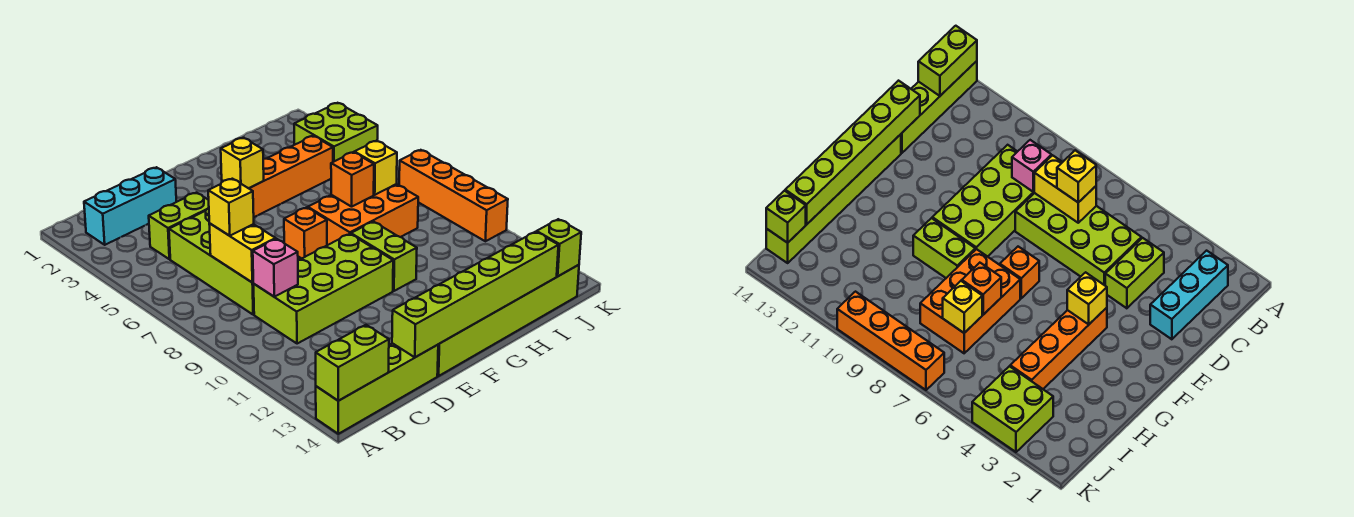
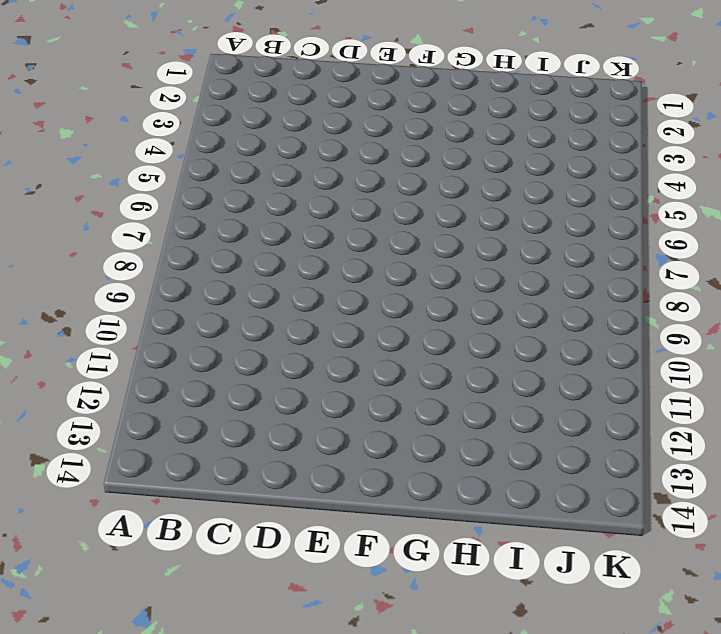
none -> lime brick A14:D14 level 1
none -> cyan brick B2:D2 level 1
none -> lime brick C4:D4 level 1

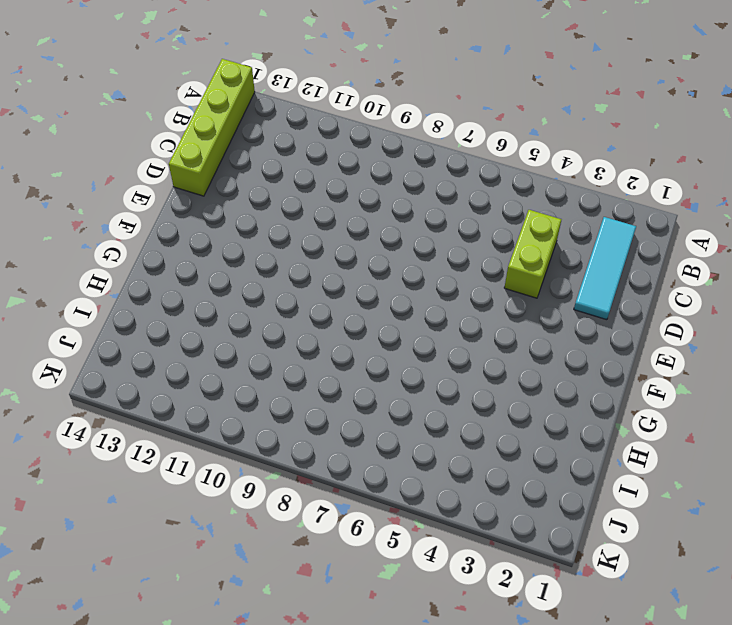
cyan tile B2:D2 level 1 -> cyan brick B2:D2 level 1
none -> lime brick C5:D8 level 1
none -> lime brick C9:F10 level 1
none -> lime brick E14:J14 level 1

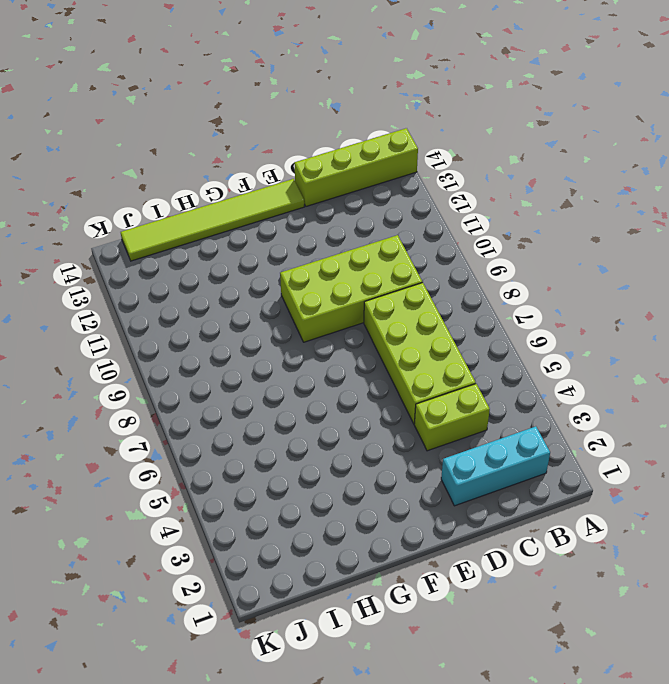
lime tile E14:J14 level 1 -> lime brick E14:J14 level 1
none -> orange brick F4:I4 level 1
none -> orange brick F7 level 1
none -> orange brick G7:I8 level 1

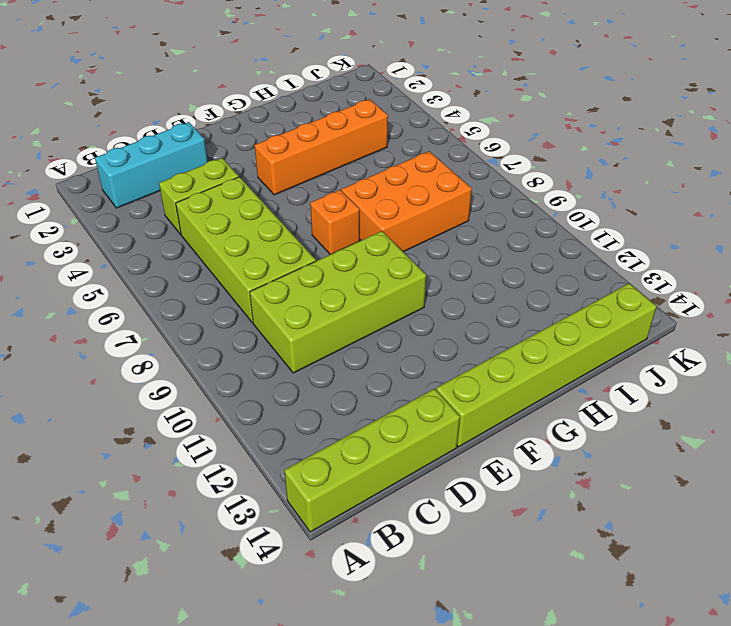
none -> lime brick G9:G10 level 1
none -> lime brick J3:K4 level 1
none -> orange brick K7:K10 level 1

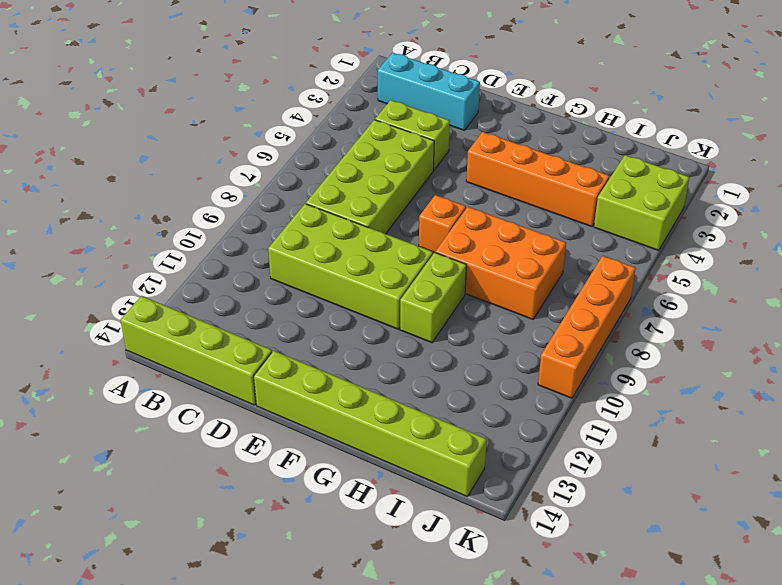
none -> lime brick A14:B14 level 2
none -> yellow brick C7:C8 level 2
none -> pink brick C9 level 2

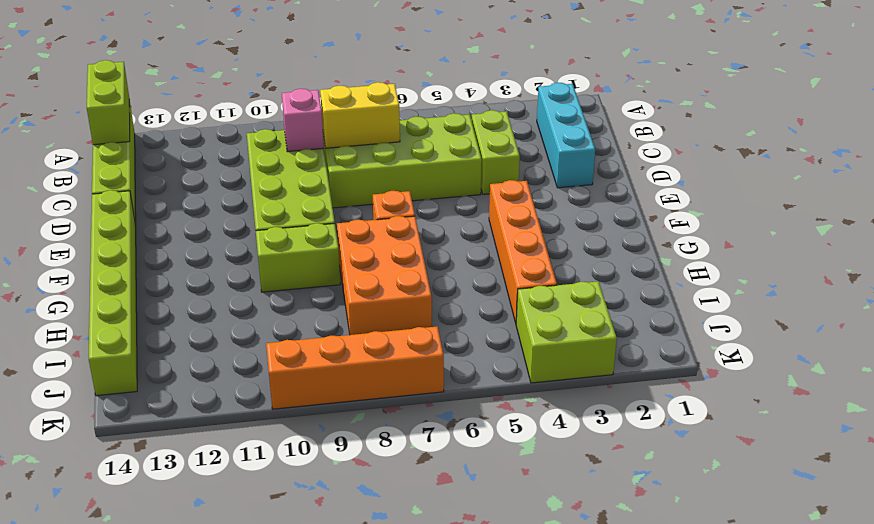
none -> lime brick D14:I14 level 2
none -> yellow brick F4 level 2
none -> orange brick H7 level 2

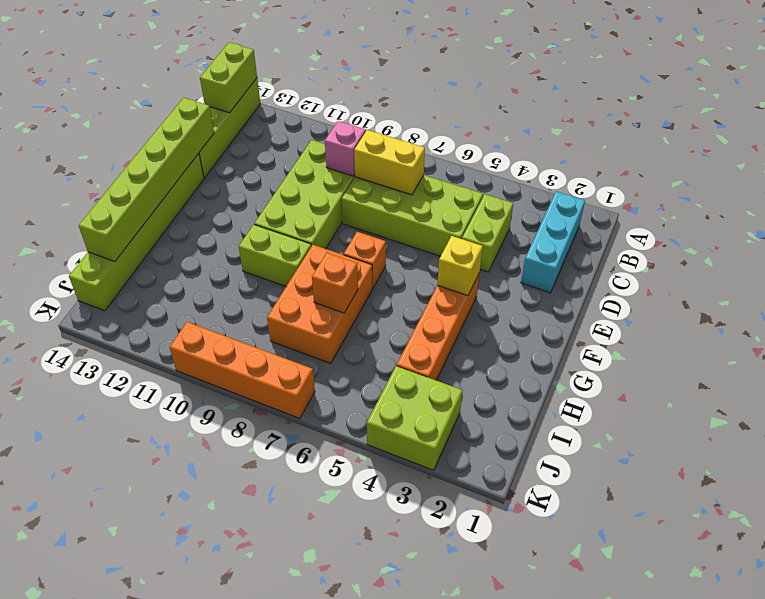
none -> yellow brick I7 level 2
none -> lime brick J14 level 2
none -> yellow brick C7 level 3

